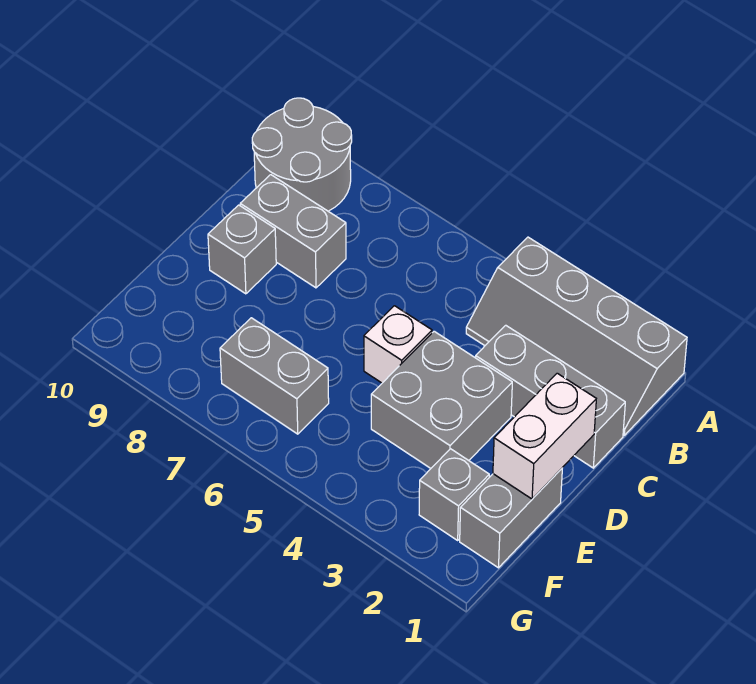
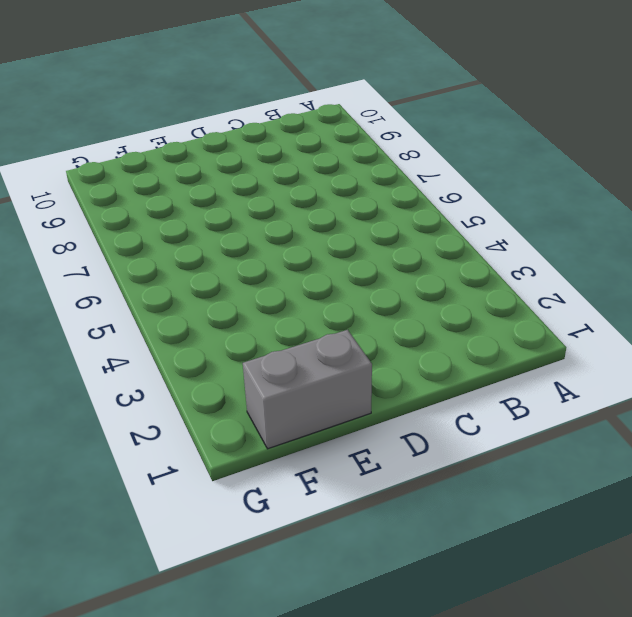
none -> grey slope A1:B4 level 1 top A
none -> grey round brick A9:B10 level 1

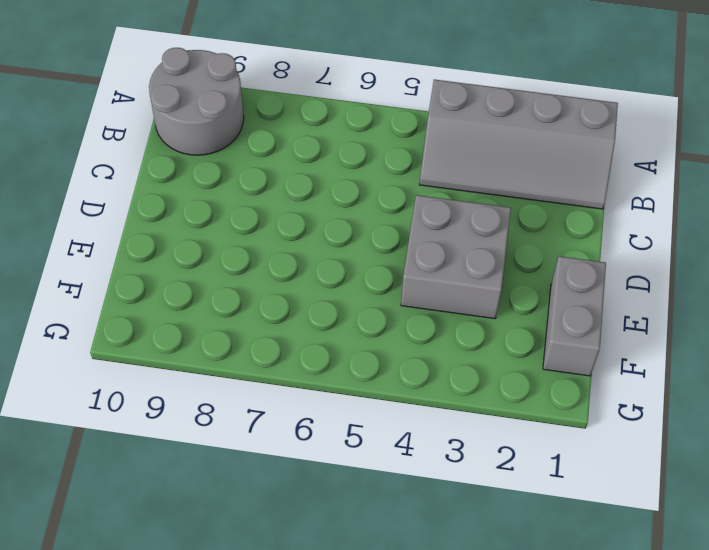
none -> grey brick C1:C3 level 1
none -> grey brick C8:C9 level 1

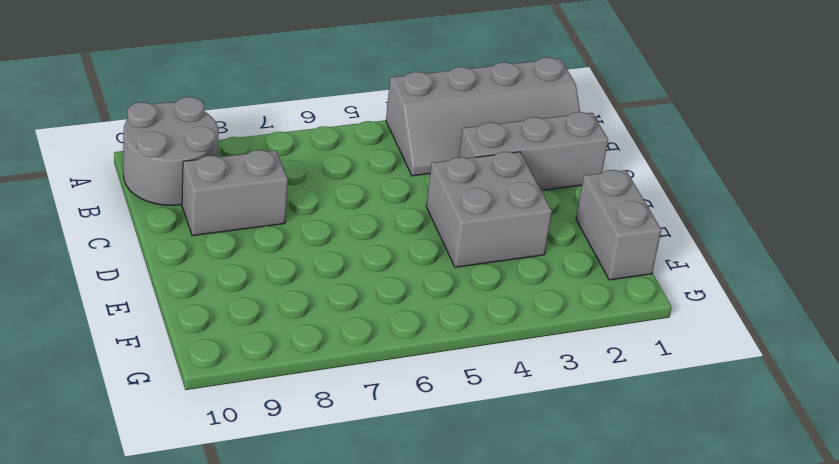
none -> white brick D5 level 1
none -> grey brick D9 level 1

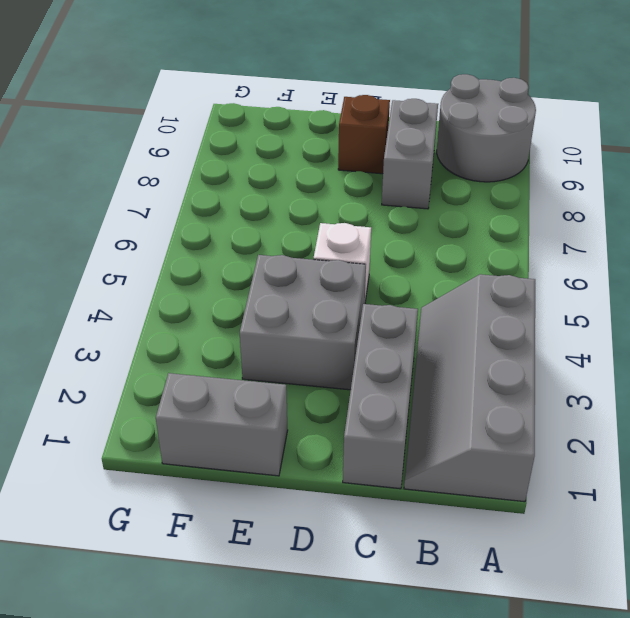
brown brick D9 level 1 -> grey brick D9 level 1
none -> grey brick F2 level 1
none -> grey brick F6:F7 level 1

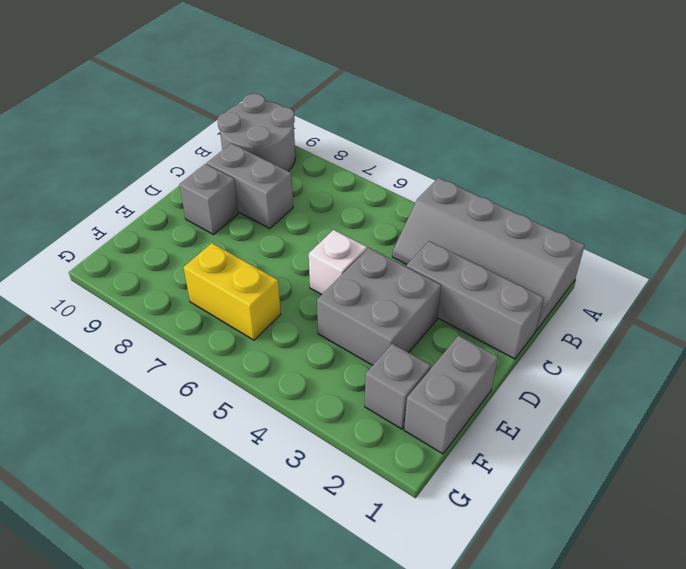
yellow brick F6:F7 level 1 -> grey brick F6:F7 level 1
none -> white brick D1:E1 level 2

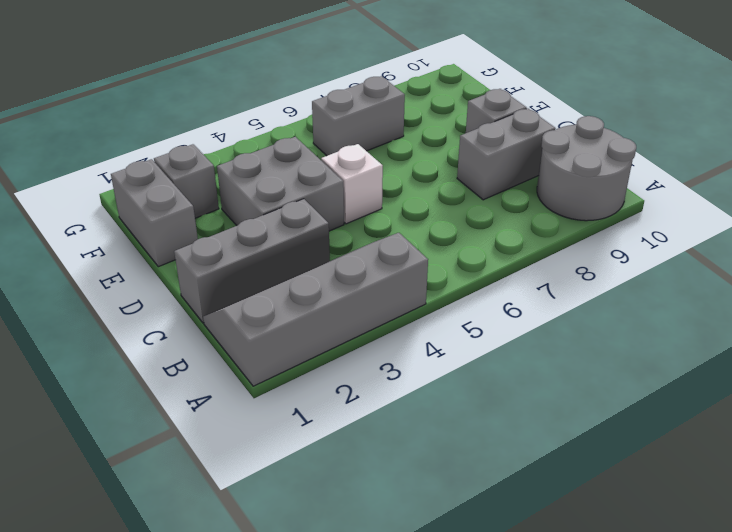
none -> white brick D1:E1 level 2

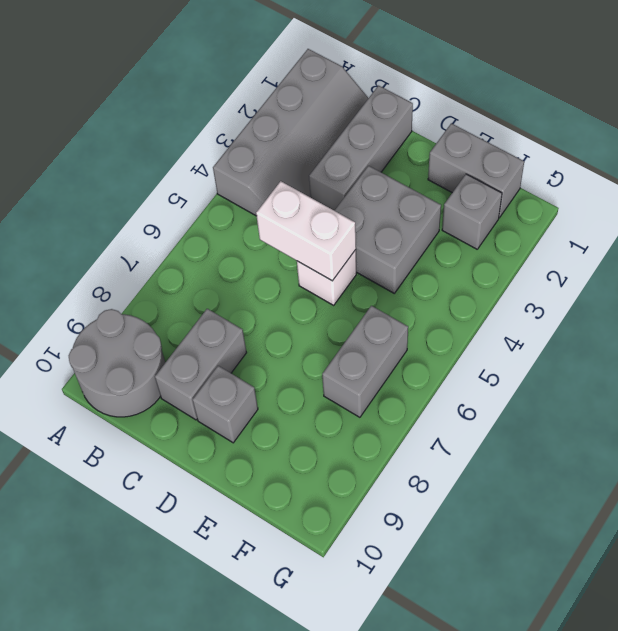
white brick C5:D5 level 2 -> white brick D1:E1 level 2

